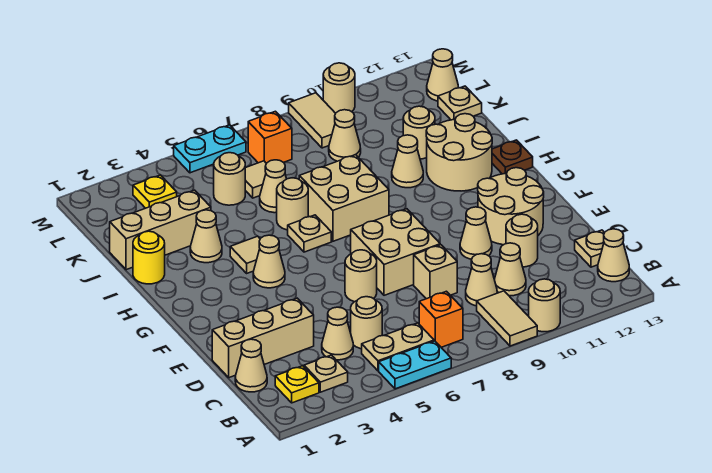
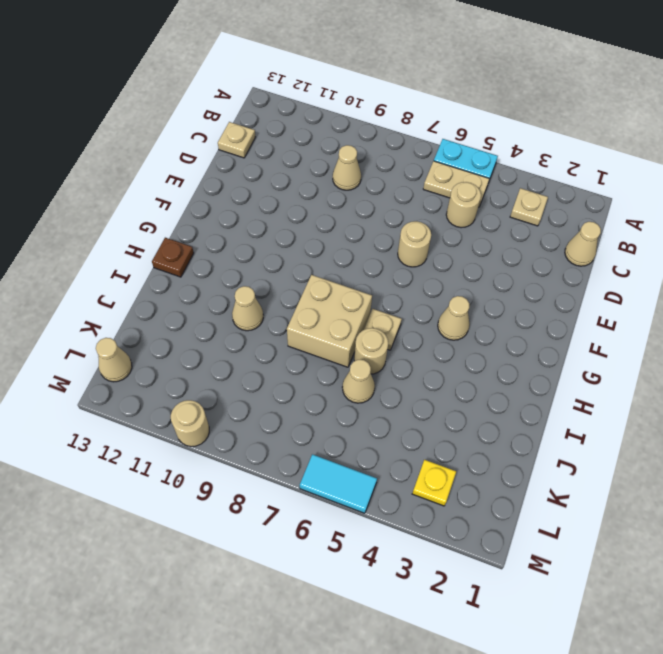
cyan tile M5:M6 level 1 -> cyan plate M5:M6 level 1
none -> tan tile A9:B9 level 1
none -> tan round brick A10 level 1
none -> yellow plate B2 level 1
none -> orange brick B7 level 1

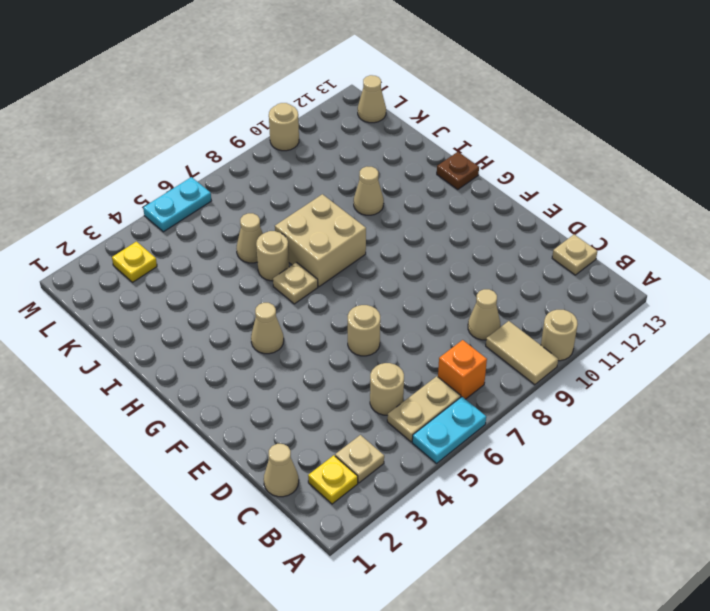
none -> tan cone B13 level 1
none -> tan cone C4 level 1
none -> tan cone C10 level 1
none -> tan brick D1:D3 level 1

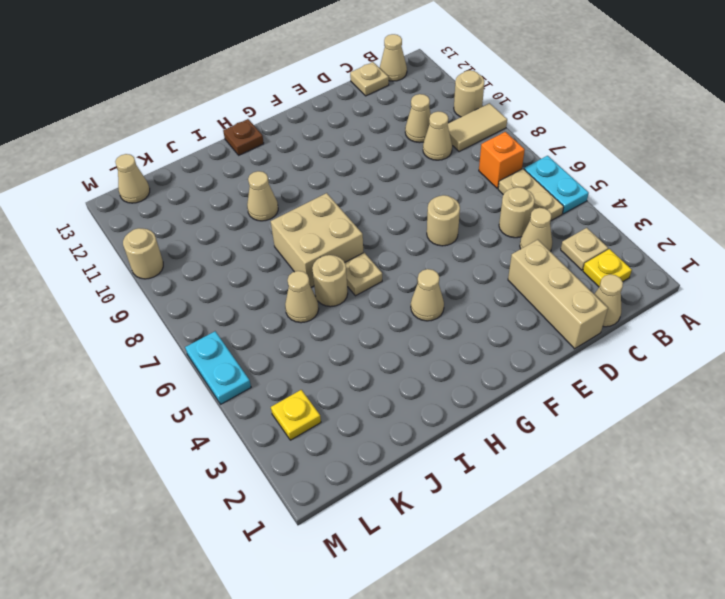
none -> tan brick D8 level 1
none -> tan round brick D11 level 1
none -> tan brick E7:F8 level 1
none -> tan cone E10 level 1

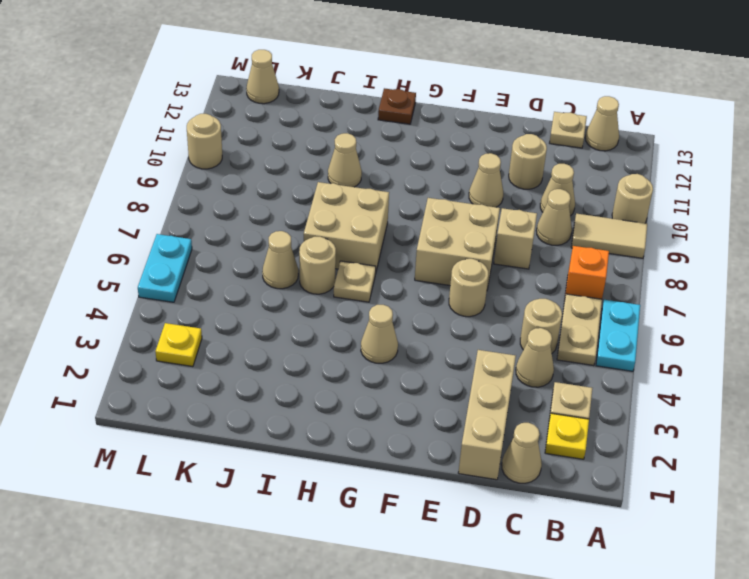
none -> tan round brick E11:F12 level 1
none -> tan tile H4 level 1
none -> tan round brick H11:I12 level 1
none -> yellow round brick I1 level 1

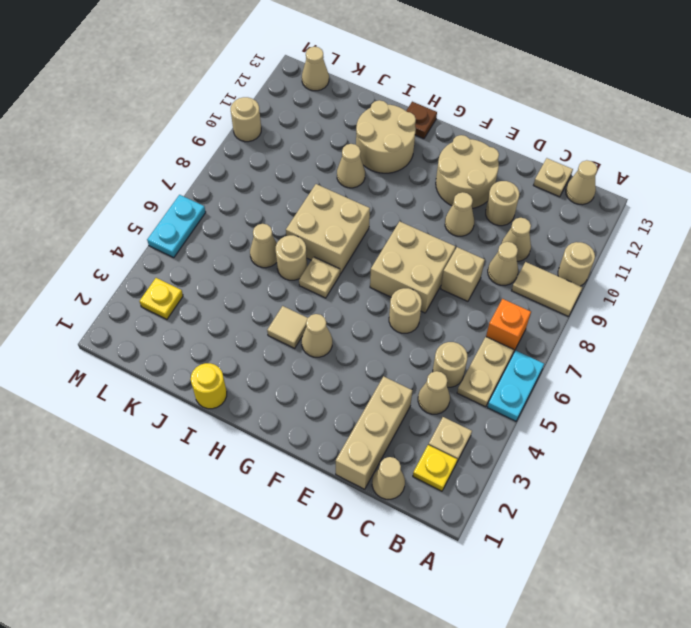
none -> tan cone I3 level 1
none -> tan brick J1:J3 level 1
none -> tan round brick J11 level 1
none -> tan round brick K5 level 1

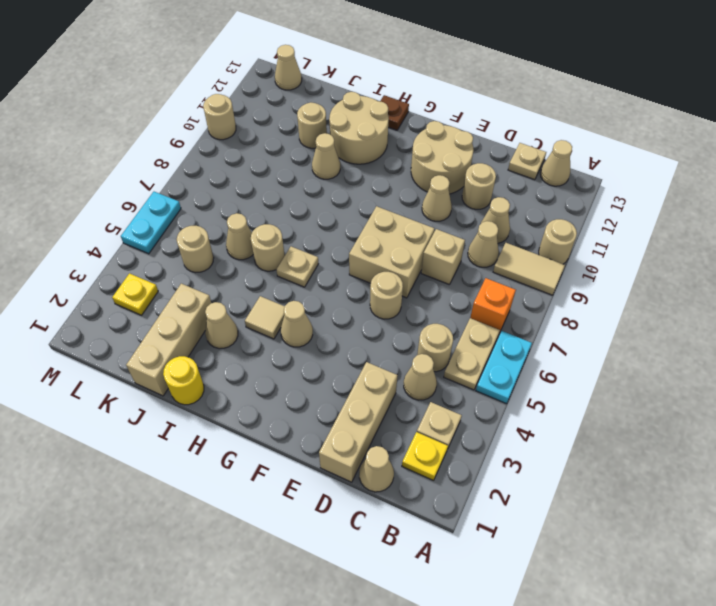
none -> tan brick H7:I8 level 1
none -> tan tile K6 level 1
none -> tan cone K9 level 1
none -> tan plate K13 level 1

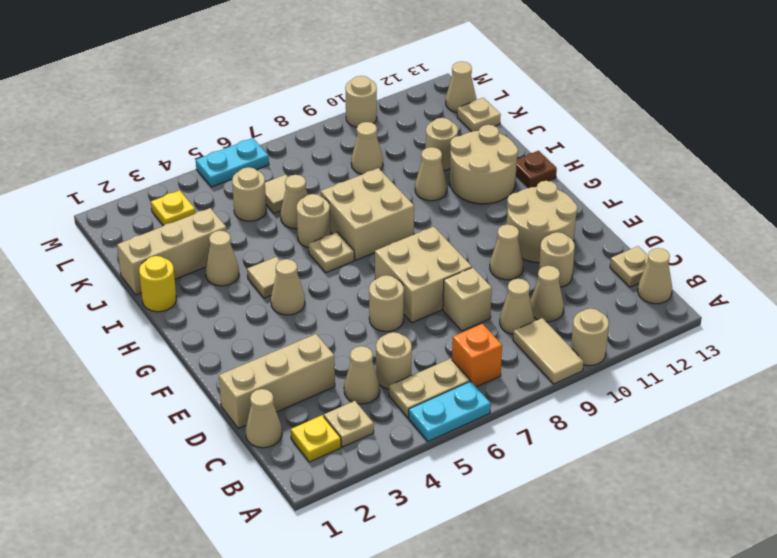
none -> orange brick L7 level 1
none -> tan tile L9:M9 level 1

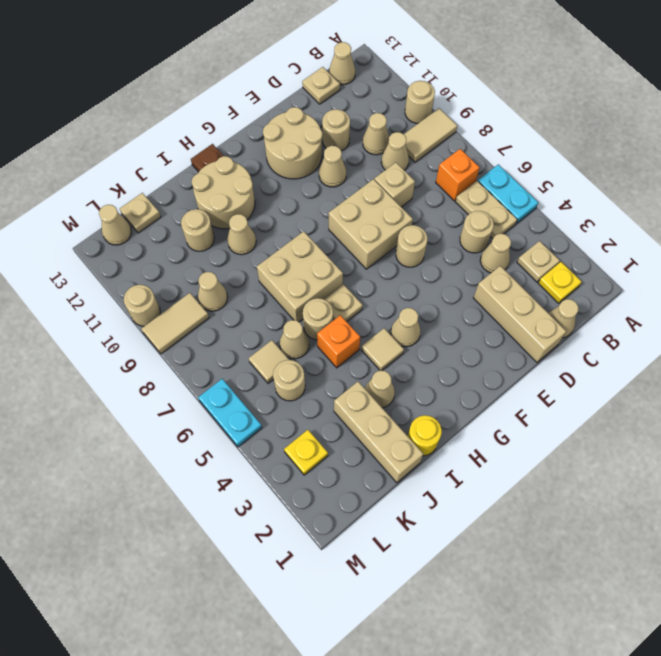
orange brick I5 level 1 -> orange brick L7 level 1

